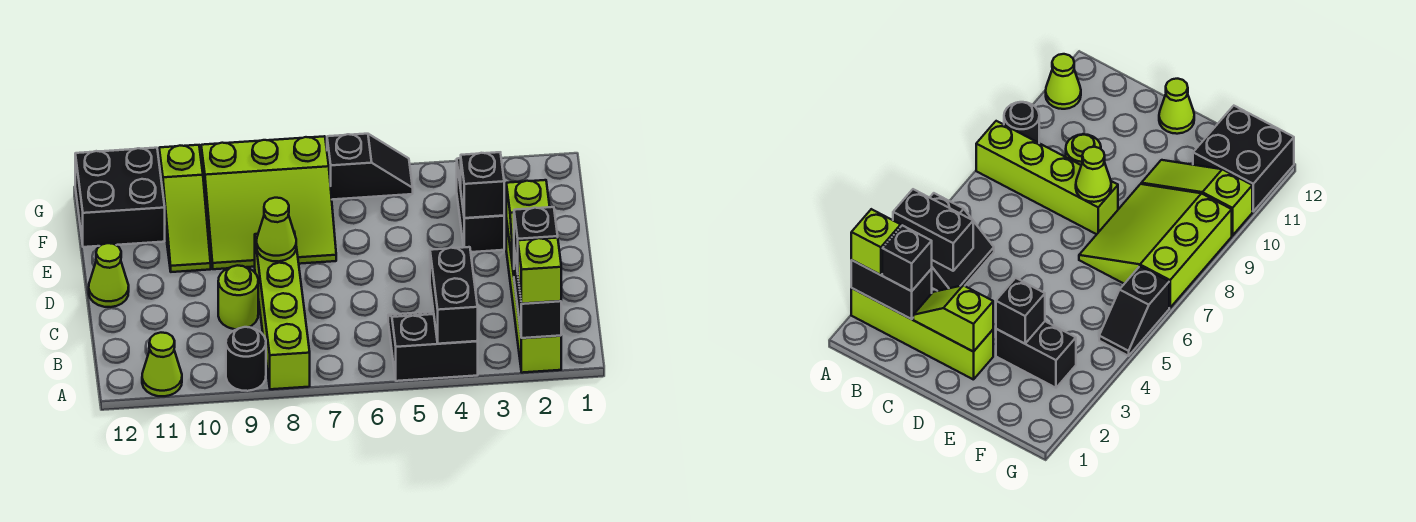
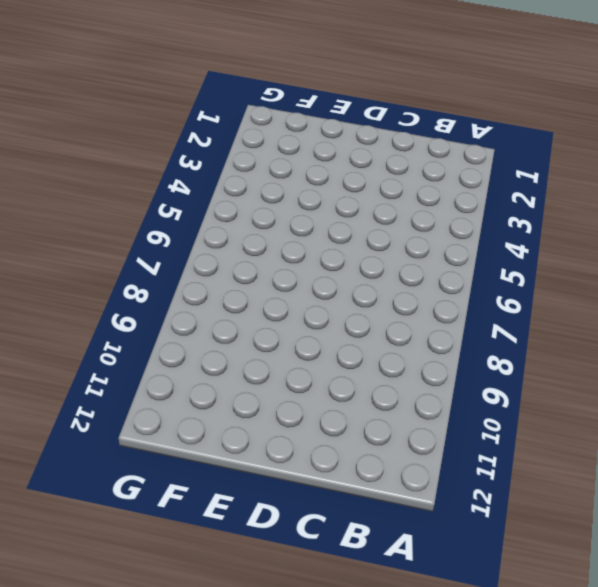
none -> lime brick A2:D2 level 1
none -> black slope A4:B5 level 1 top A
none -> lime brick A8:D8 level 1

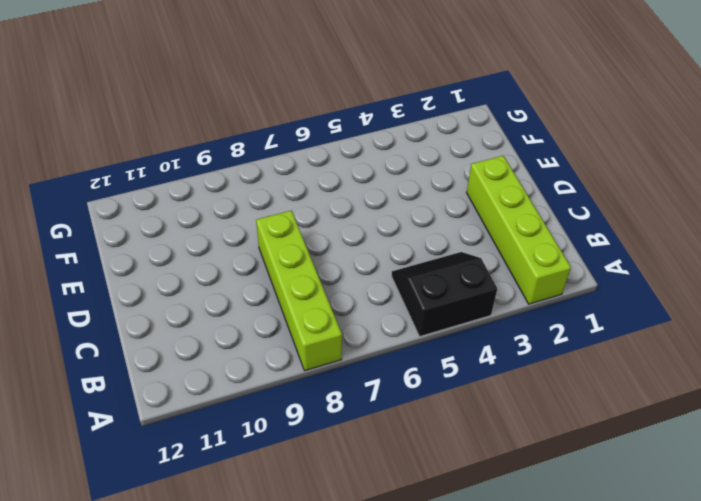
none -> black round brick A9 level 1
none -> lime cone A11 level 1
none -> lime round brick C9 level 1

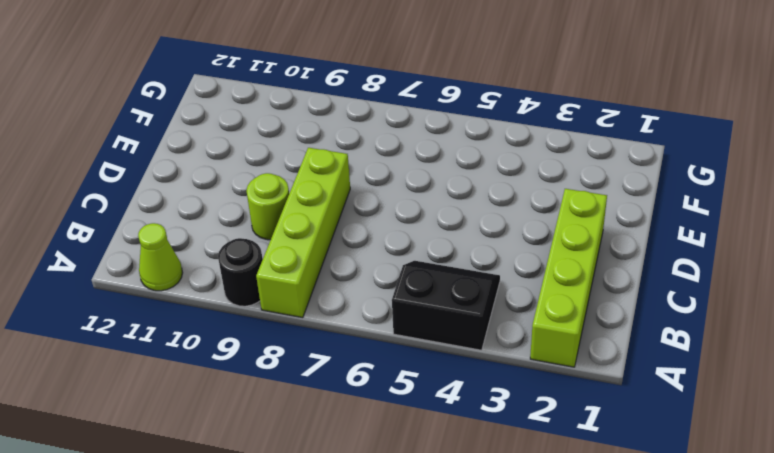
none -> lime cone D12 level 1
none -> black brick E3:F3 level 1
none -> lime slope E7:G9 level 1 top G

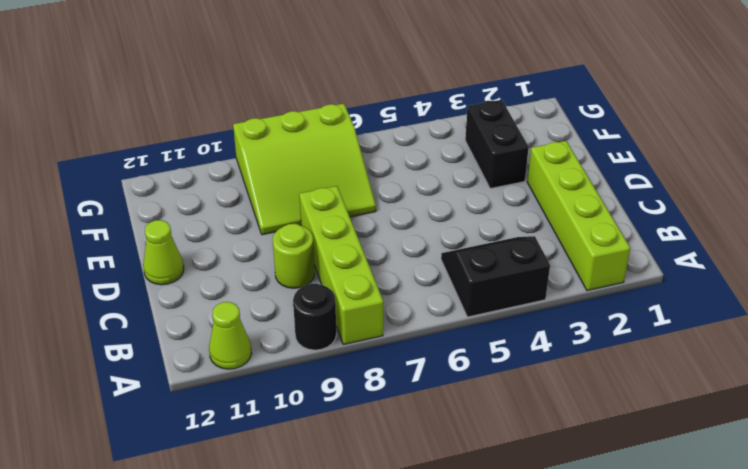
none -> lime slope E10:G10 level 1 top G
none -> black brick F11:G12 level 1
none -> black slope G5:G6 level 1 top 6

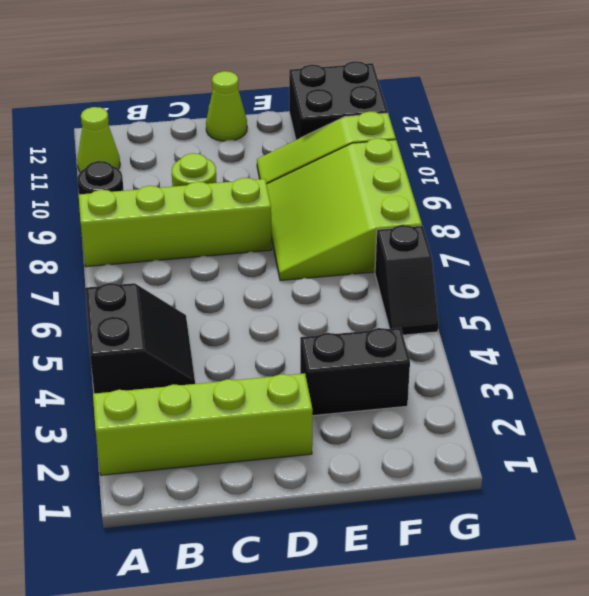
none -> black brick A2:B2 level 2
none -> black brick A4:B4 level 2
none -> lime slope C2:D2 level 2 top D

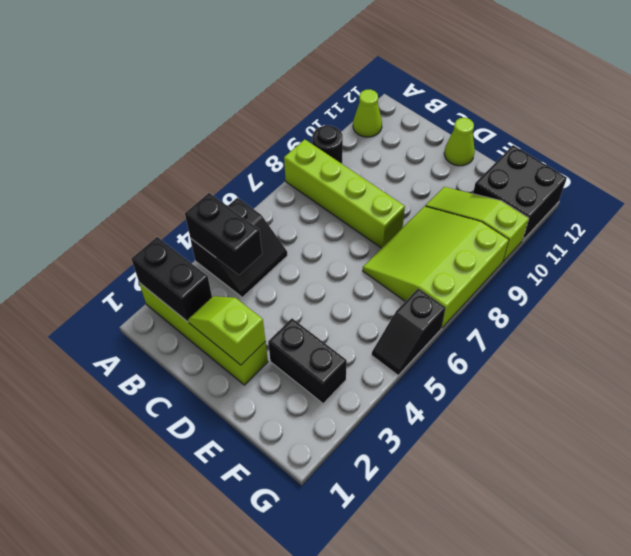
none -> lime round brick C9 level 1
none -> lime cone D8 level 2
none -> black brick E3 level 2

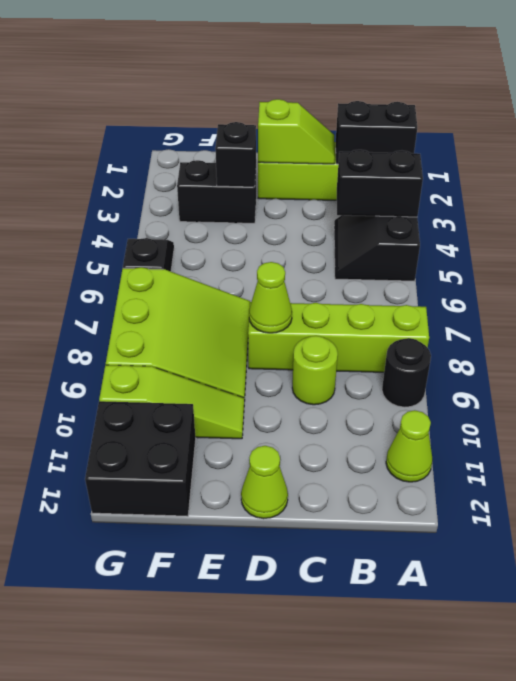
none -> lime brick A2 level 3
none -> black brick B2 level 3

